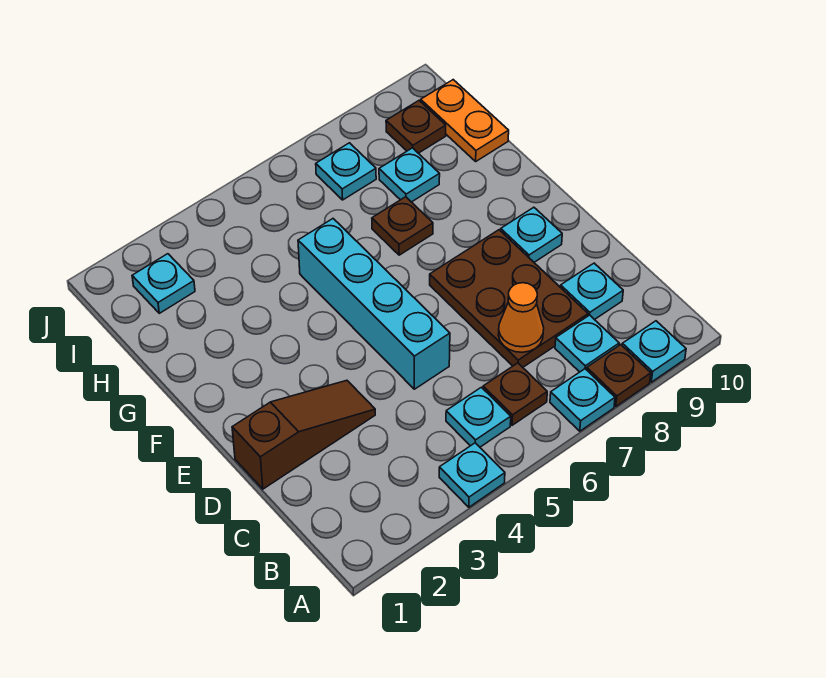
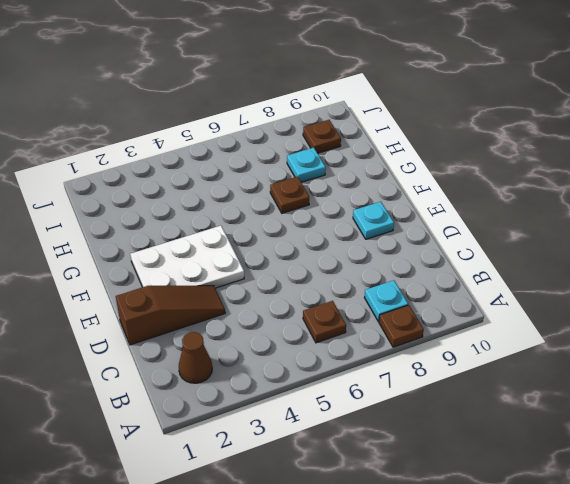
brown cone B2 level 1 -> none
white plate E2:F4 level 1 -> none
none -> cyan plate A4 level 1
none -> cyan plate A7 level 1
none -> cyan plate A9 level 1

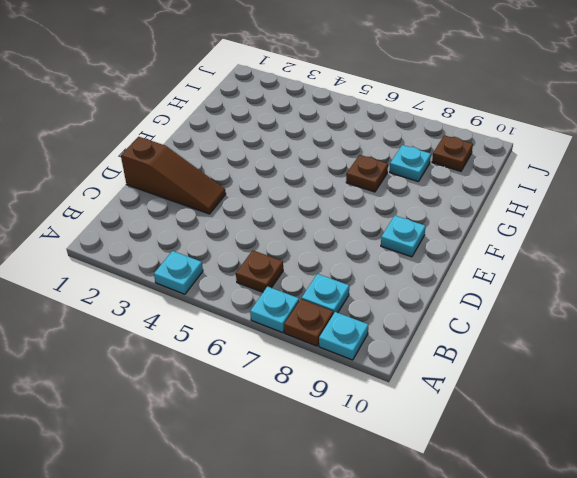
none -> cyan plate B5 level 1
none -> brown plate C7:E8 level 1
none -> cyan plate C9 level 1

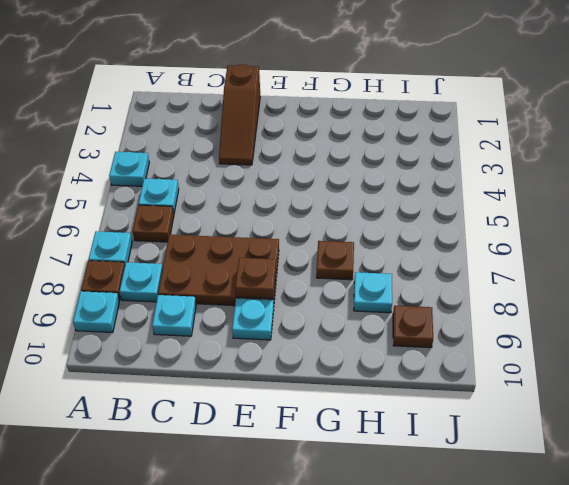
brown plate E8 level 2 -> none
none -> cyan brick D5:G5 level 1
none -> orange plate H10:I10 level 1
none -> cyan plate I2 level 1

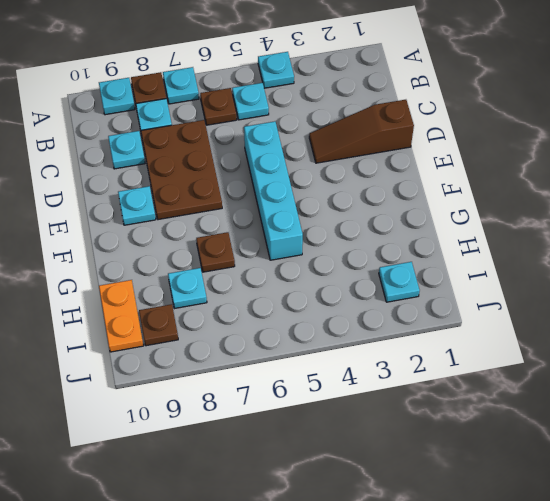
none -> cyan plate I7 level 1
none -> orange cone C7 level 2

